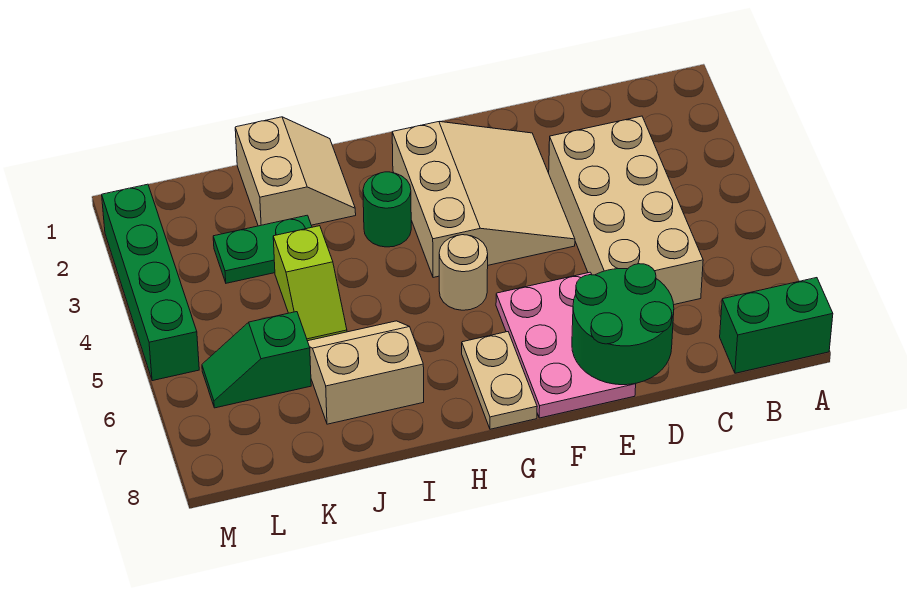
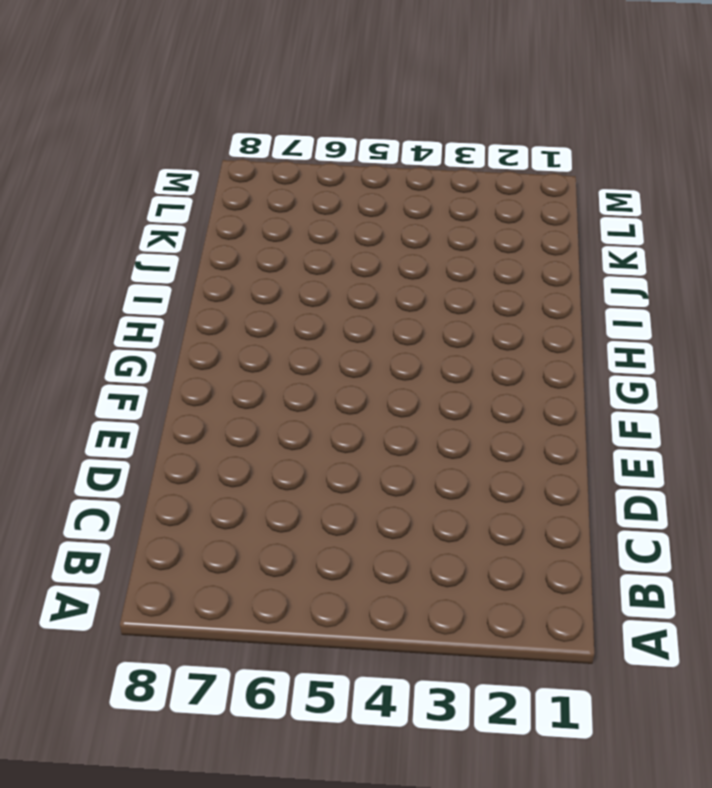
none -> green brick A8:B8 level 1
none -> tan brick C3:D6 level 1
none -> tan slope E2:G4 level 1 top G

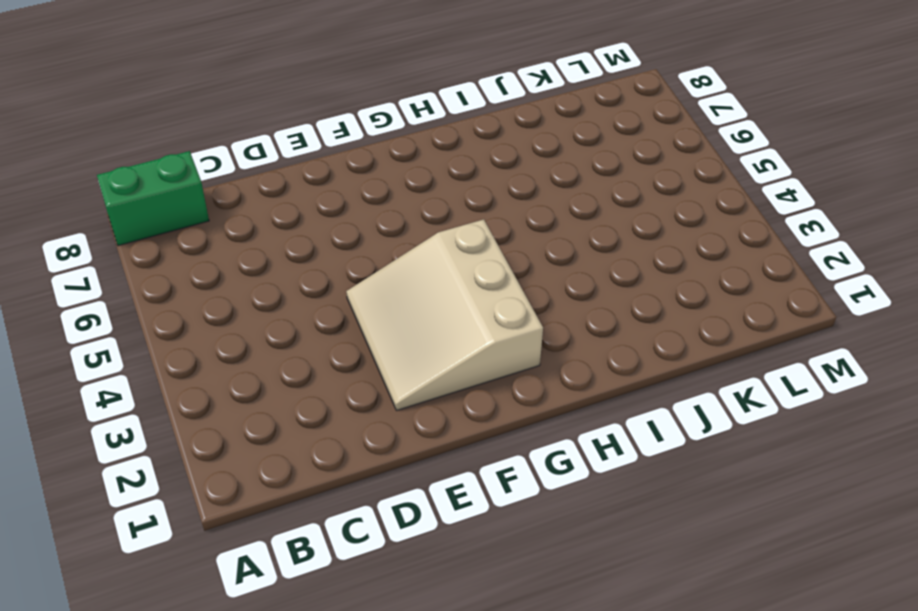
none -> tan brick C3:D6 level 1
none -> pink plate E6:F8 level 1
none -> tan round brick G5 level 1

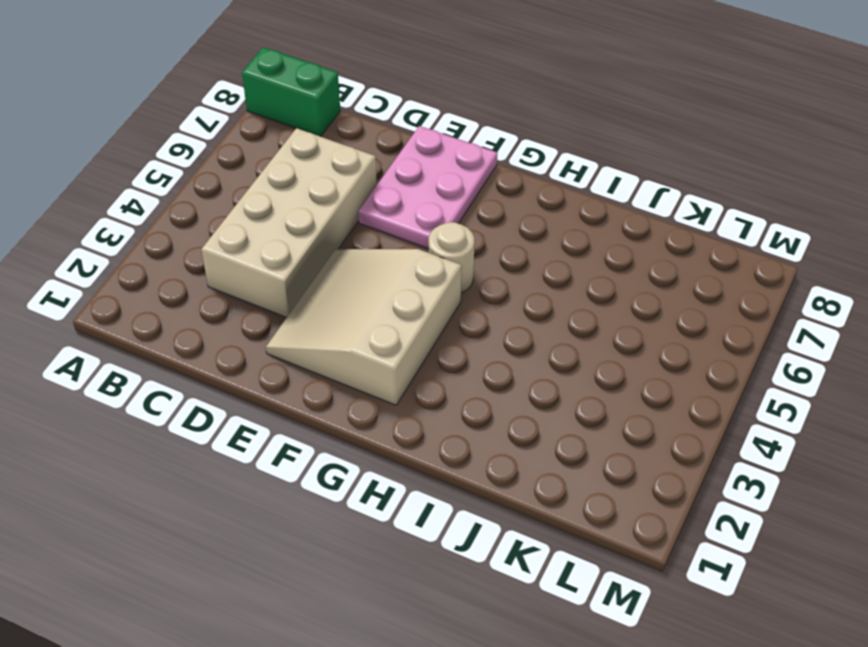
none -> tan plate G7:G8 level 1
none -> green round brick H3 level 1
none -> tan slope I1:J2 level 1 top J

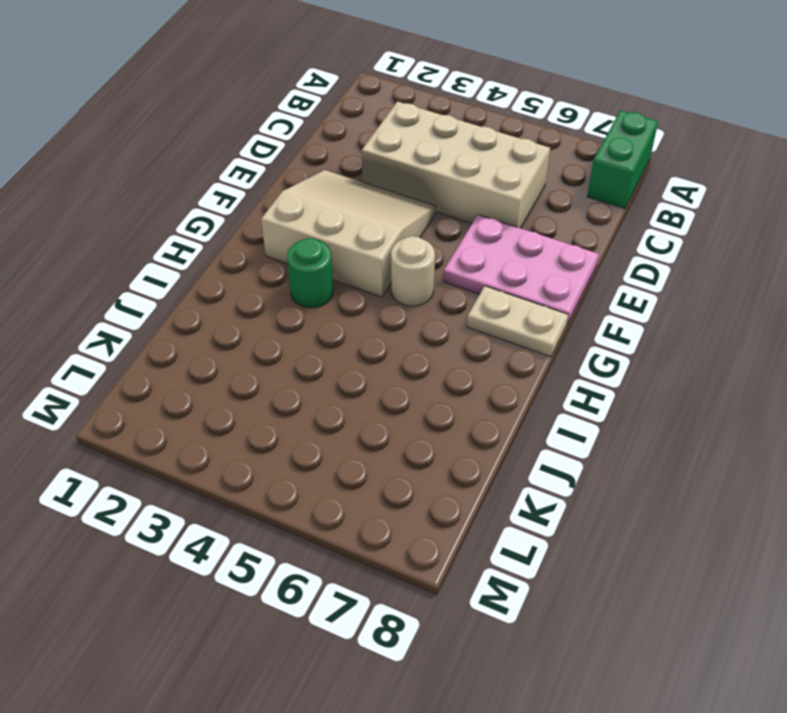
none -> tan slope I1:J2 level 1 top J
none -> tan slope I6:J7 level 1 top 7
none -> green plate J3:K3 level 1

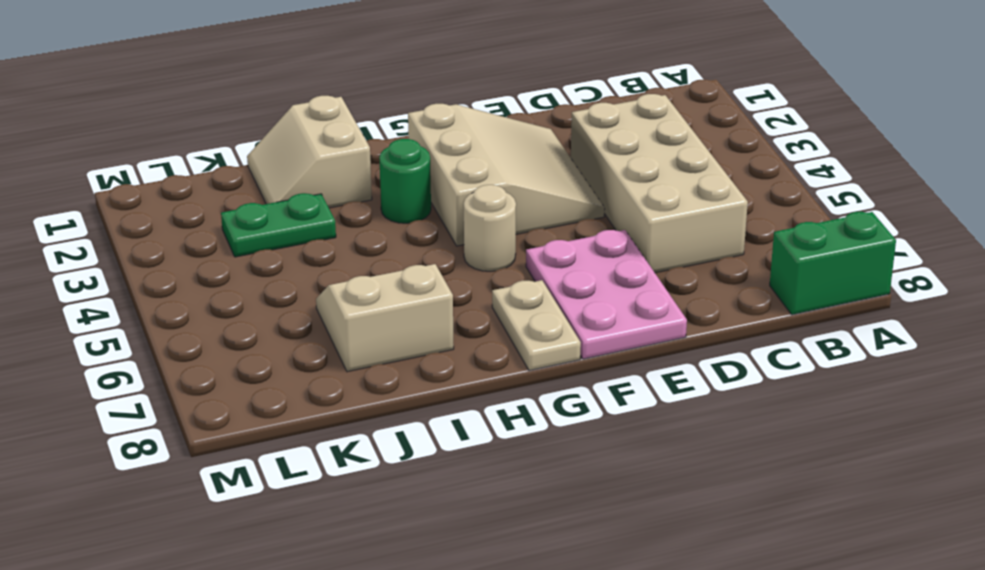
tan slope I1:J2 level 1 top I -> tan slope I1:J2 level 1 top J
none -> lime slope J4:J5 level 1 top 4
none -> green slope K6:L6 level 1 top K
none -> green brick M2:M5 level 1

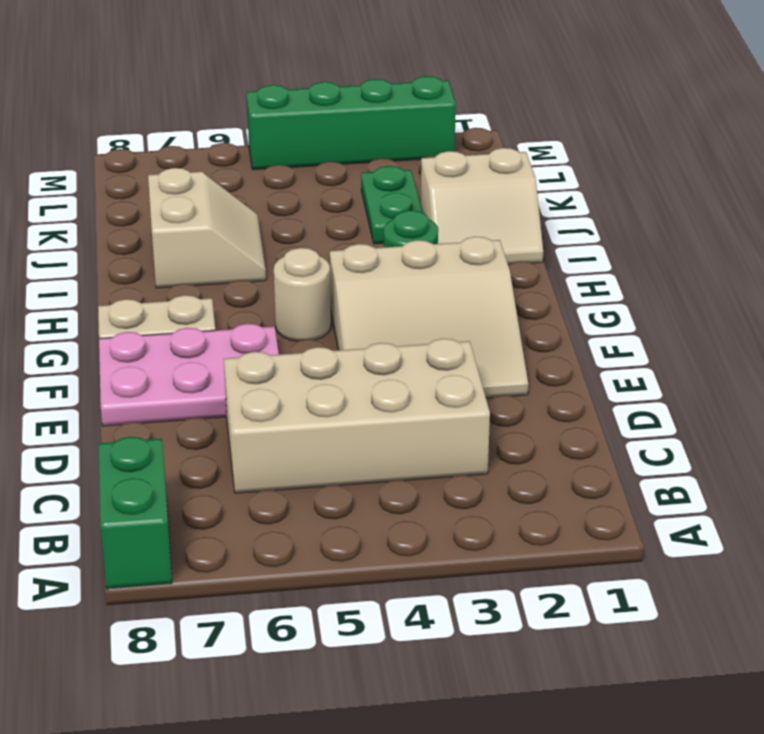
none -> lime slope J4:J5 level 1 top 4
none -> green slope K6:L6 level 1 top K
none -> green round brick D7:E8 level 2

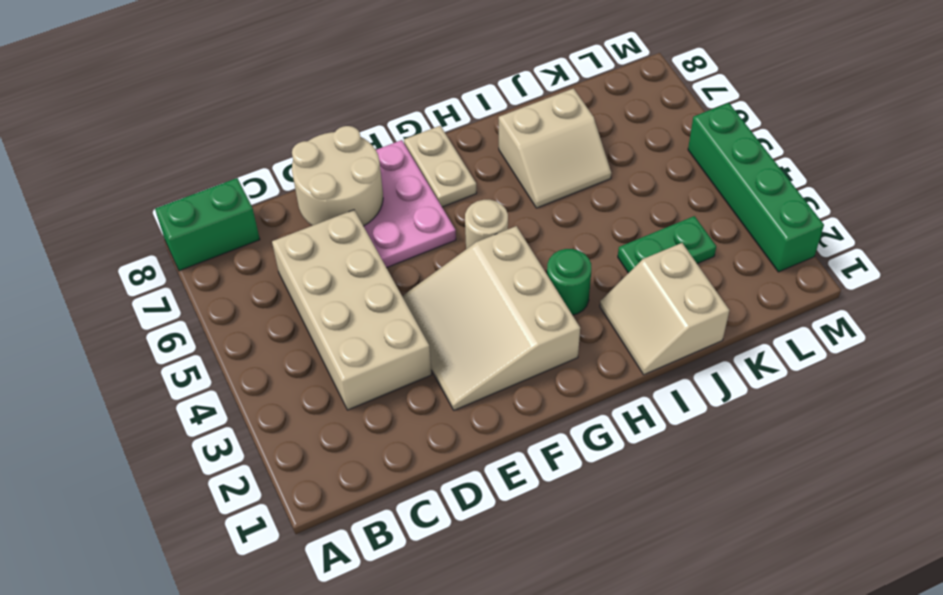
tan round brick D7:E8 level 2 -> green round brick D7:E8 level 2
none -> lime slope J4:J5 level 1 top 4
none -> green slope K6:L6 level 1 top K

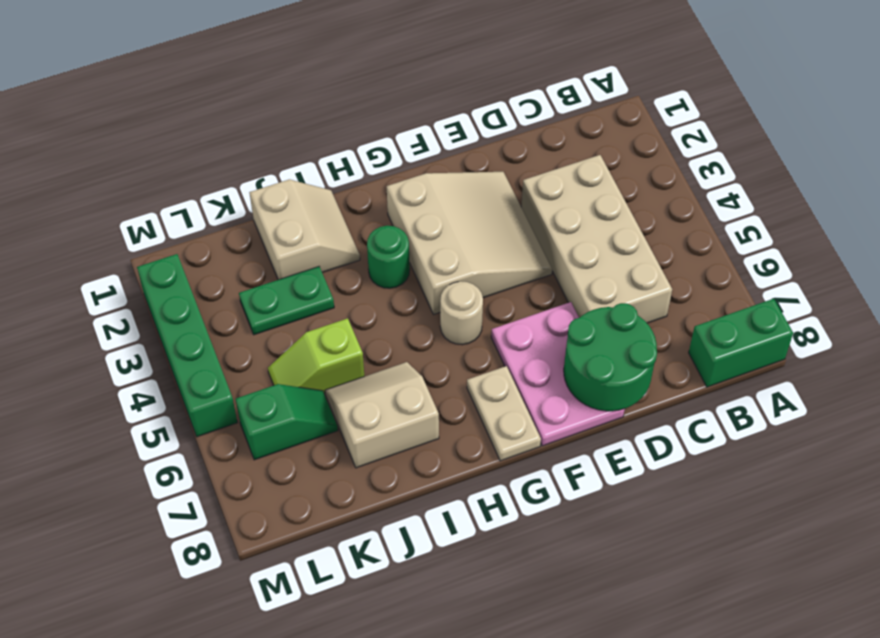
lime slope J5:K5 level 1 top J -> lime slope J4:J5 level 1 top 4
green slope K6:L6 level 1 top L -> green slope K6:L6 level 1 top K

